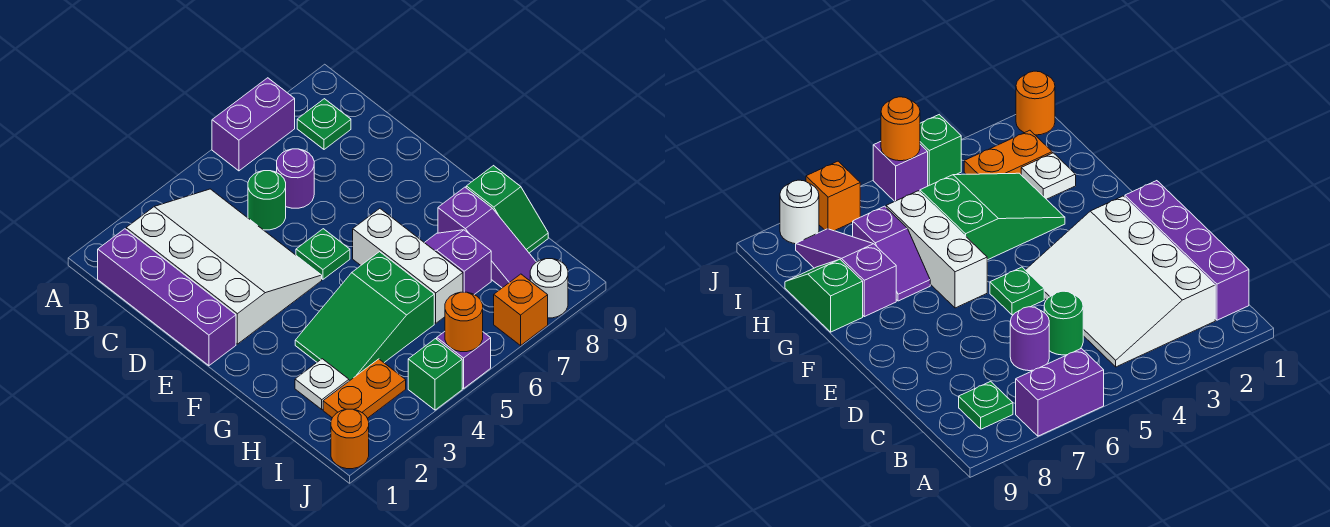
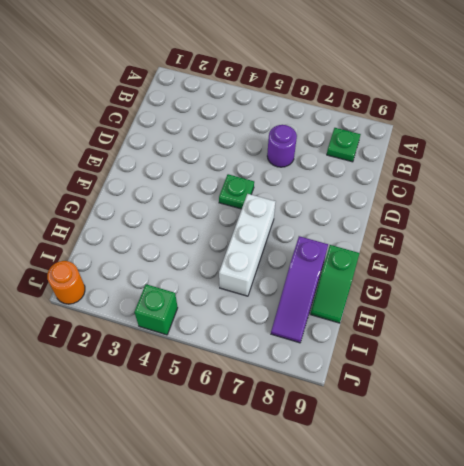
none -> purple brick A6:A7 level 1
none -> purple brick B1:E1 level 1
none -> white slope B2:E4 level 1 top 2

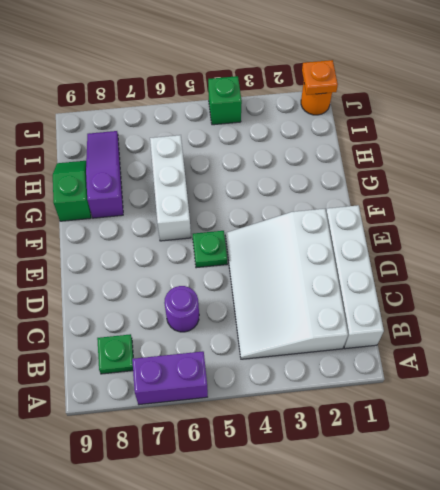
white brick B1:E1 level 1 -> purple brick B1:E1 level 1
orange plate J1 level 2 -> none
none -> green round brick C5 level 1
none -> green slope G3:H5 level 1 top 5
none -> purple slope G7:H7 level 1 top H

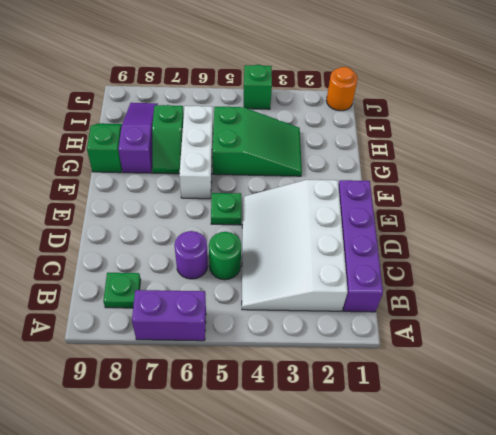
green slope G7:H7 level 1 top H -> purple slope G7:H7 level 1 top H
none -> white plate H2 level 1
none -> orange plate I2:I3 level 1
none -> purple brick J5 level 1

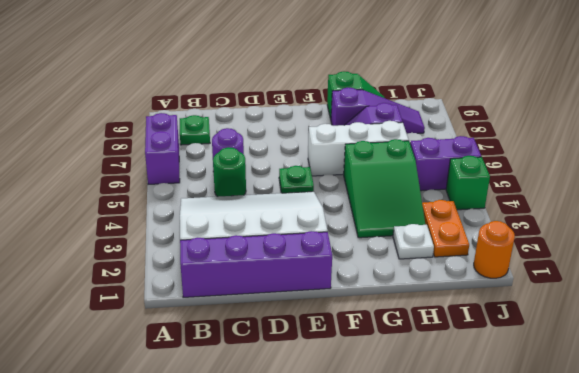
purple brick I5:J5 level 1 -> purple brick J5 level 1
none -> orange brick J7 level 1
none -> white round brick J8 level 1
none -> orange round brick J5 level 2

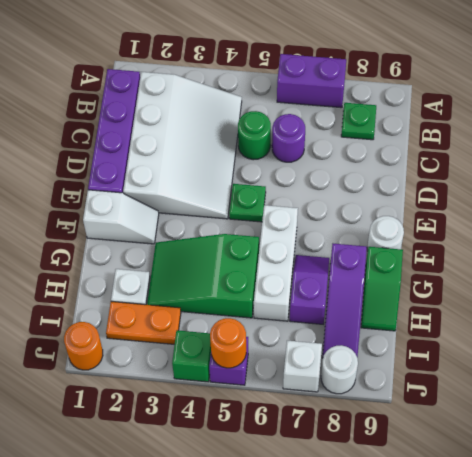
white slope F1:F2 level 1 top 1 -> none
white round brick F9 level 1 -> none
white brick J7 level 1 -> orange brick J7 level 1

